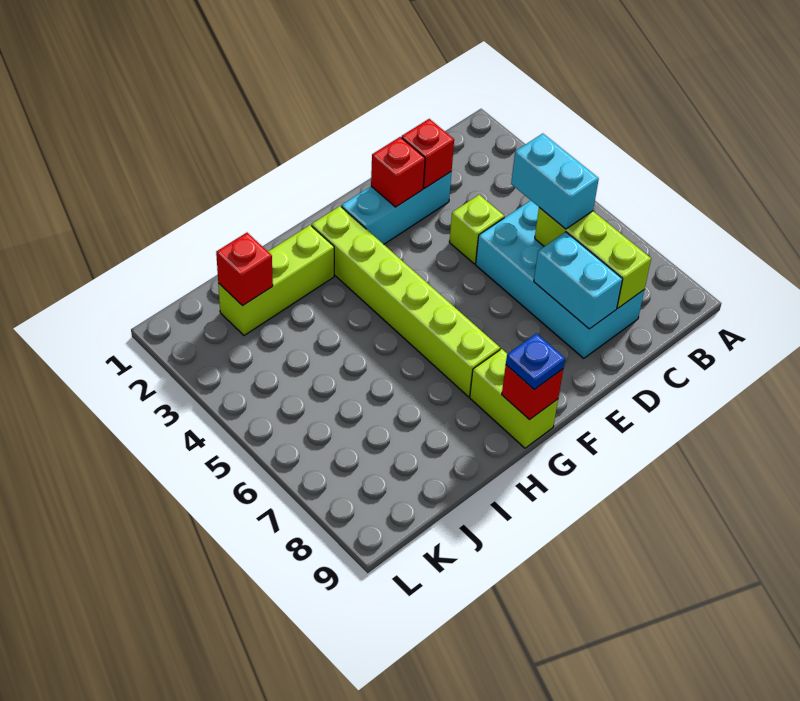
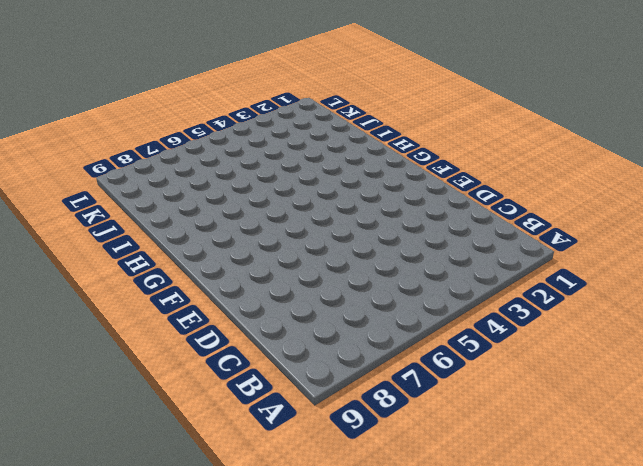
none -> cyan brick C5:D8 level 1
none -> cyan brick D2:F2 level 1
none -> lime brick D4 level 1

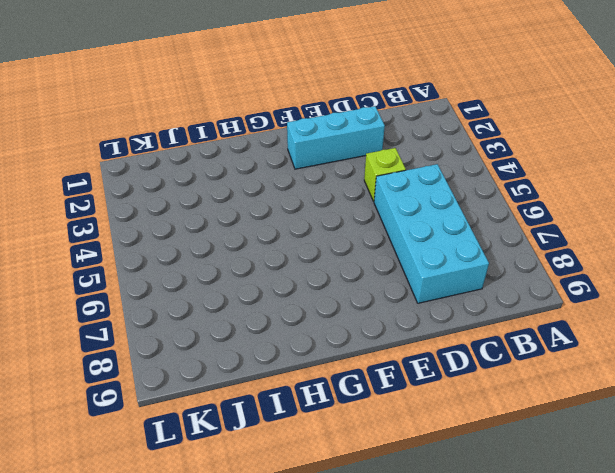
none -> lime brick G2:G7 level 1
none -> lime brick G8:G9 level 1
none -> lime brick H2:J2 level 1

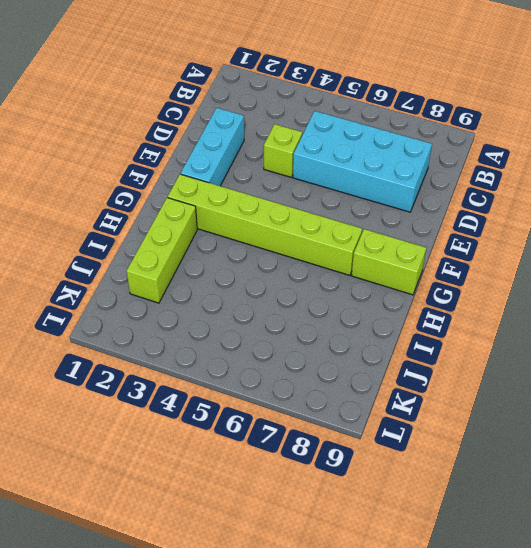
none -> lime brick C6:C8 level 2
none -> red brick D2 level 2
none -> cyan brick D7:D8 level 2

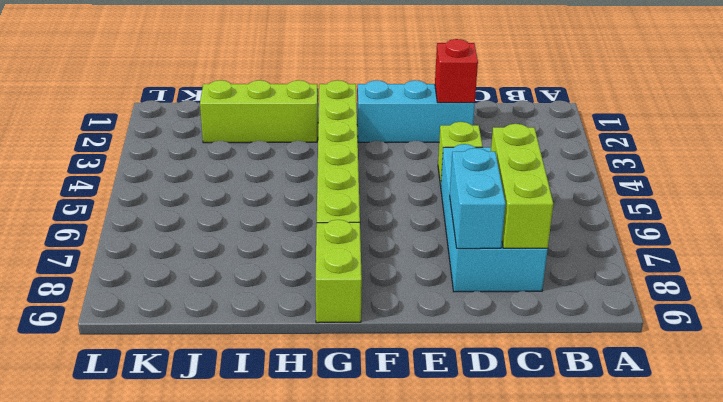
none -> red brick E2 level 2
none -> red brick G9 level 2
none -> red brick J2 level 2

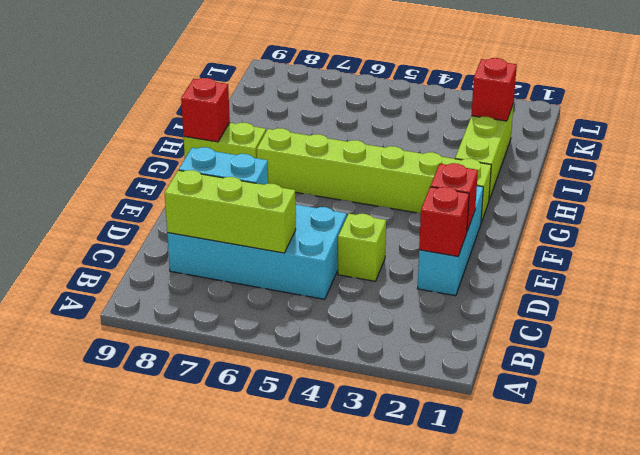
none -> cyan brick C5:C6 level 3
none -> blue plate G9 level 3

